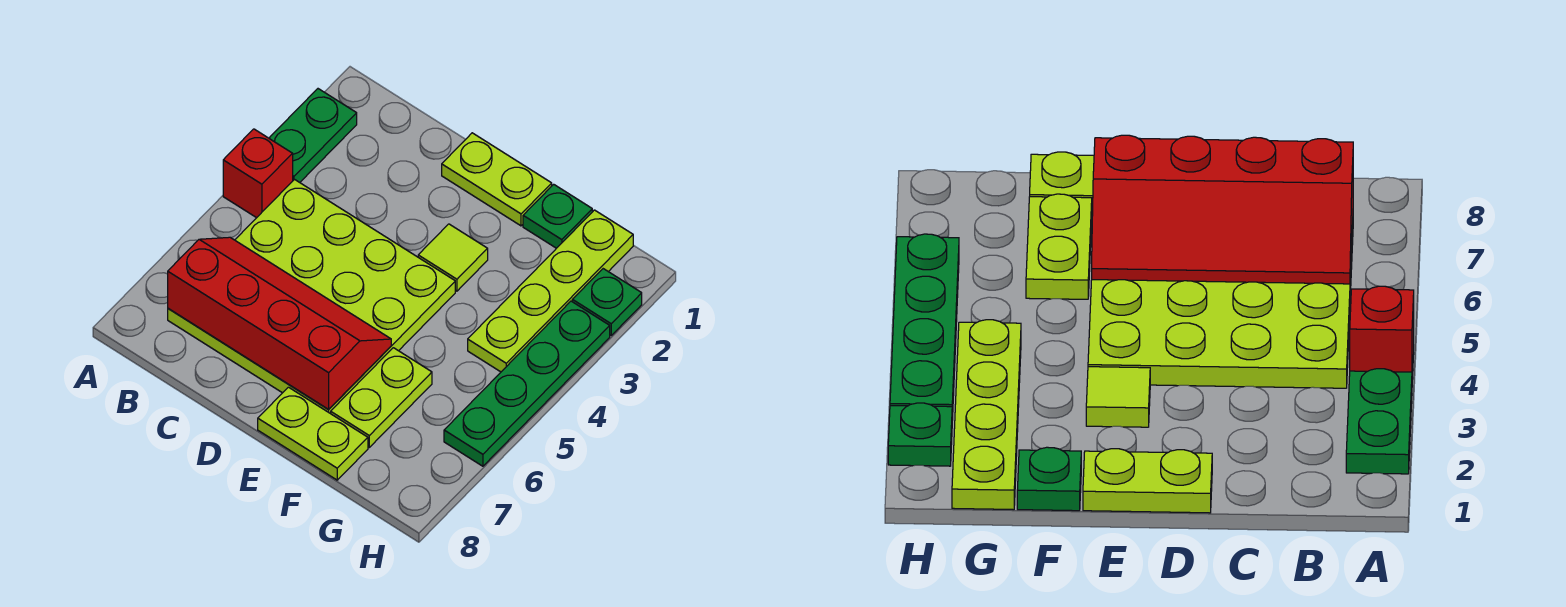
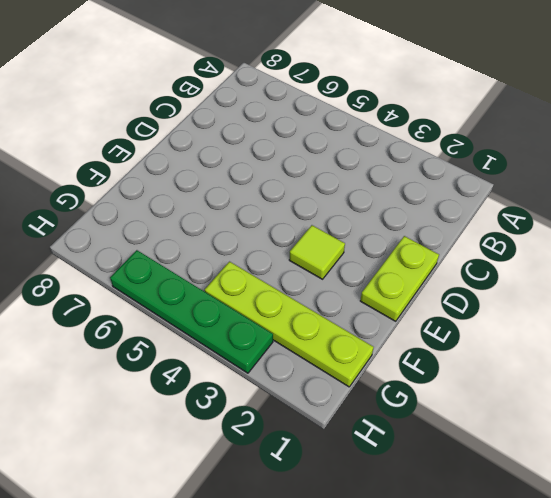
none -> green plate A2:A3 level 1
none -> red brick A4 level 1
none -> lime plate B4:E7 level 1

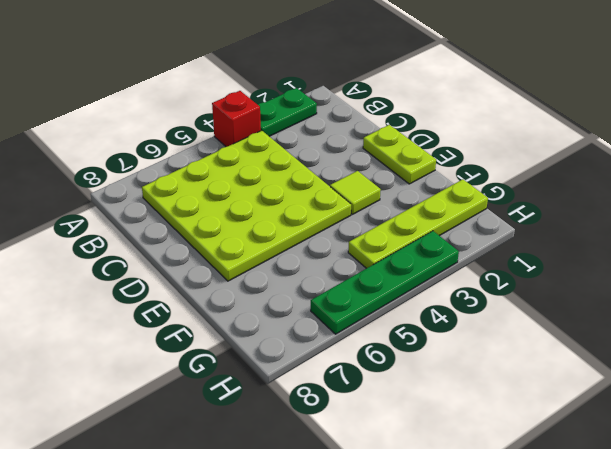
none -> lime plate E8:F8 level 1
none -> green plate F1 level 1
none -> lime plate F6:F7 level 1

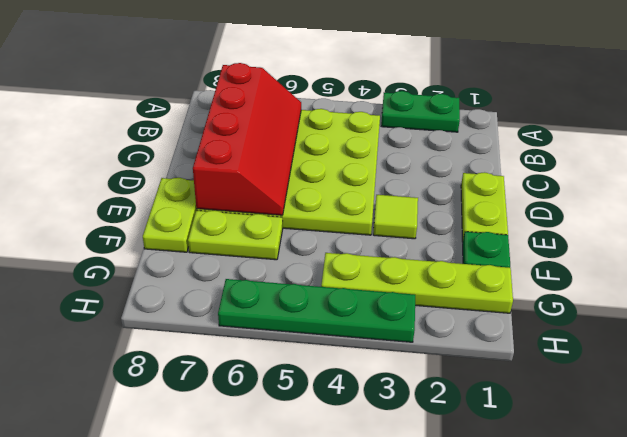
none -> red brick A4 level 1
none -> green plate H2 level 1

